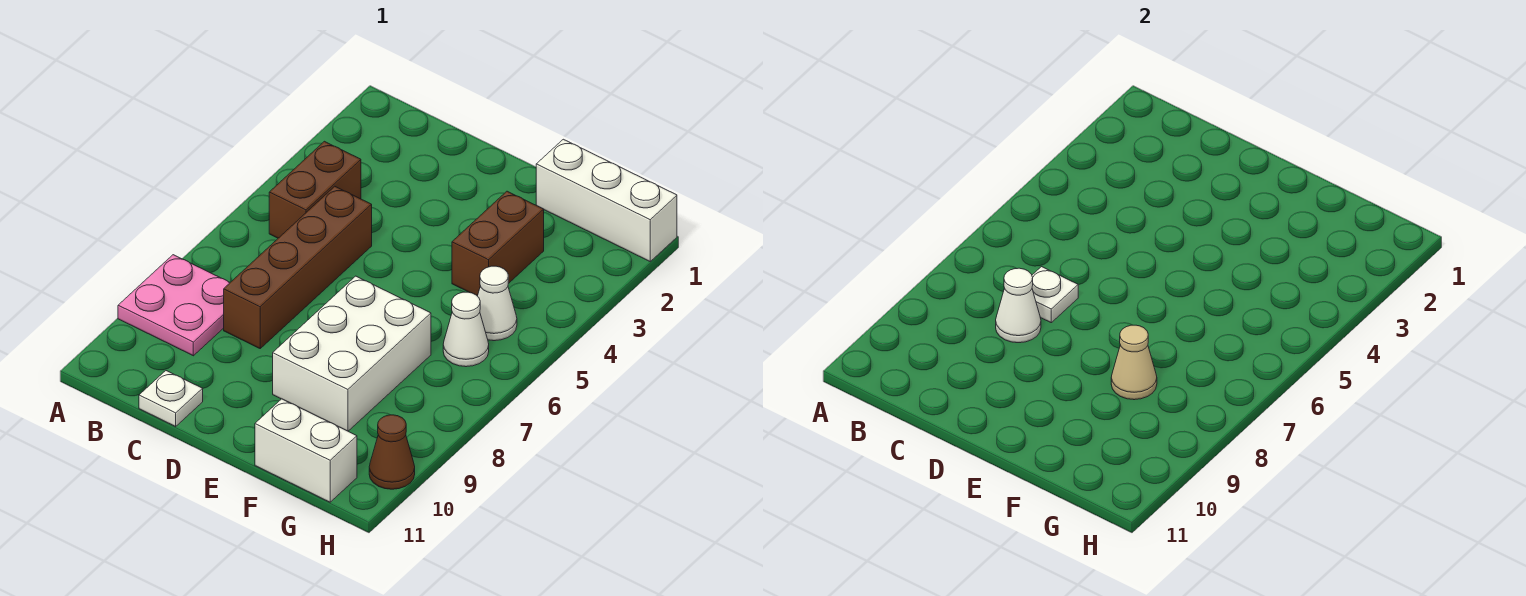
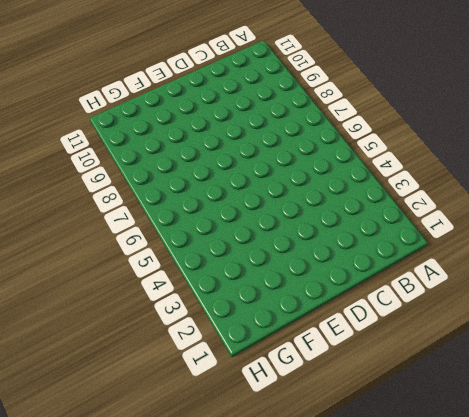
none -> pink plate A8:B9 level 1
none -> brown brick B4:B5 level 1
none -> brown brick C5:C8 level 1

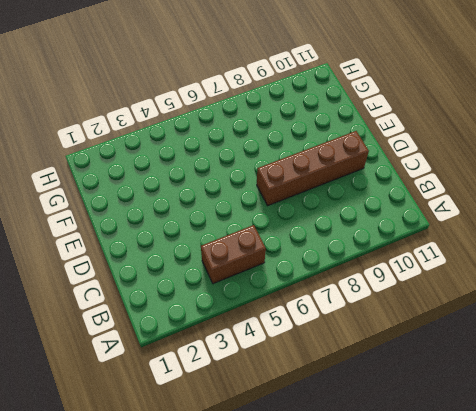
brown brick D7:D10 level 1 -> brown brick C5:C8 level 1
none -> pink plate A8:B9 level 1
none -> white plate C11 level 1
none -> white brick E7:F9 level 1

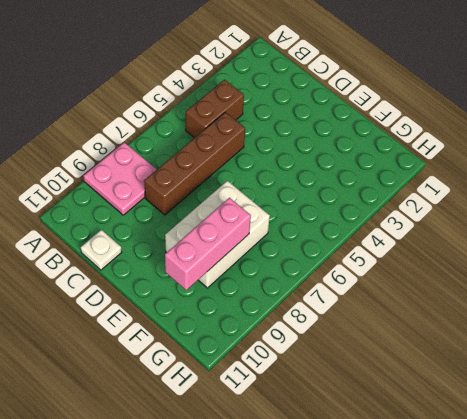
pink brick F8:F10 level 2 -> tan cone F8 level 2
none -> white brick F1:H1 level 1
none -> brown brick F3:F4 level 1
none -> white brick F11:G11 level 1

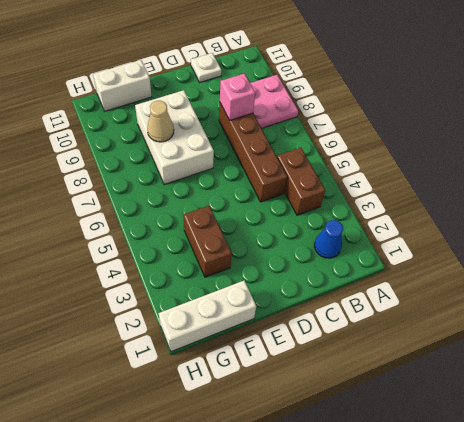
blue cone B2 level 1 -> none
pink brick C8 level 2 -> white cone C8 level 2
none -> white cone G5 level 1
none -> white cone G6 level 1
none -> brown cone H10 level 1

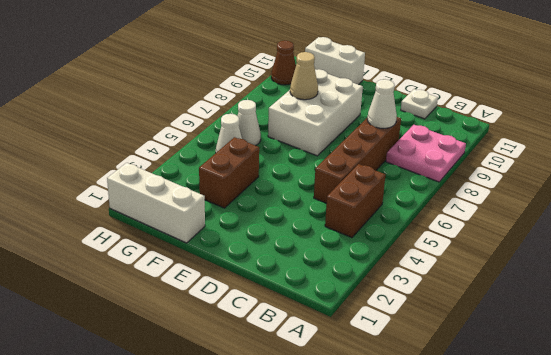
none -> white plate C7 level 2

